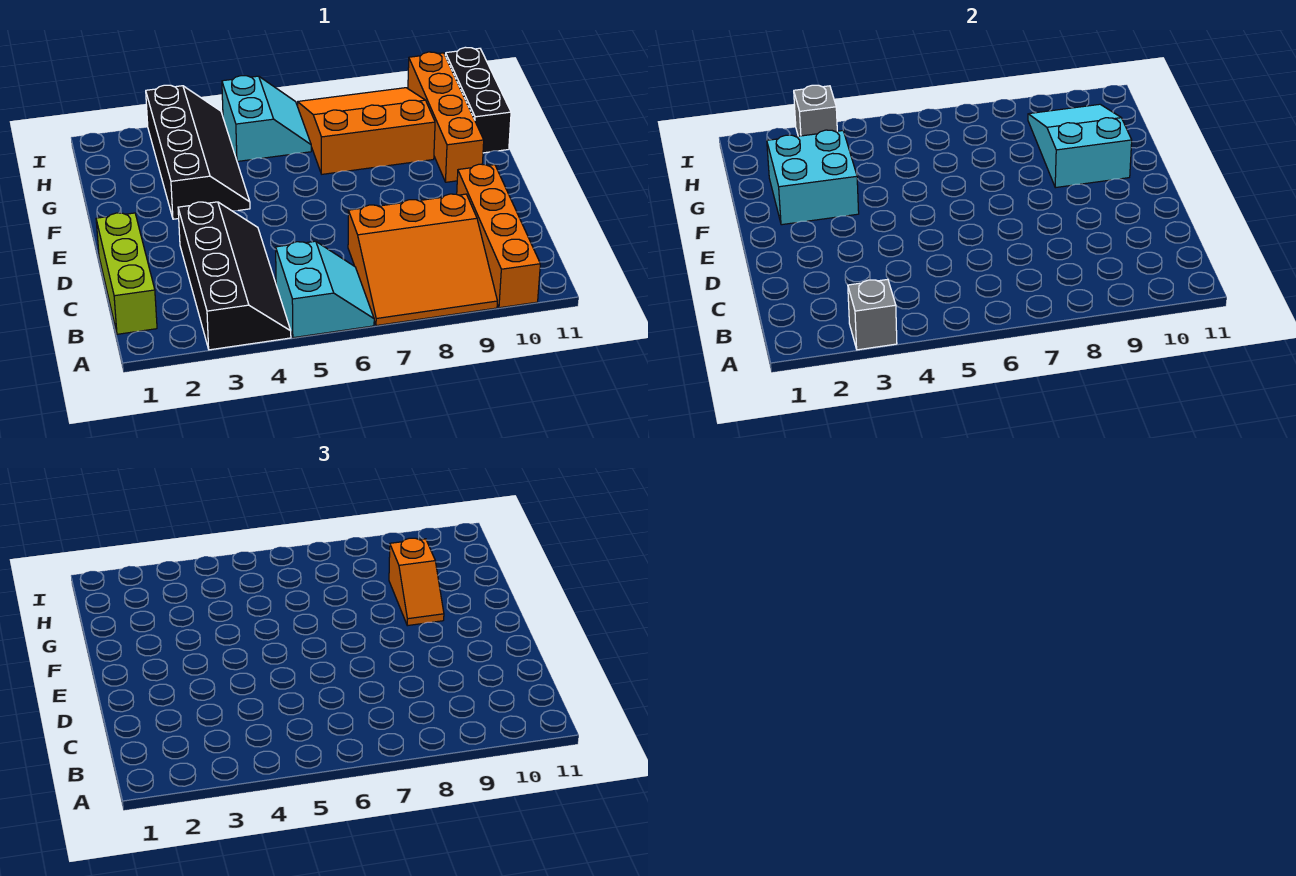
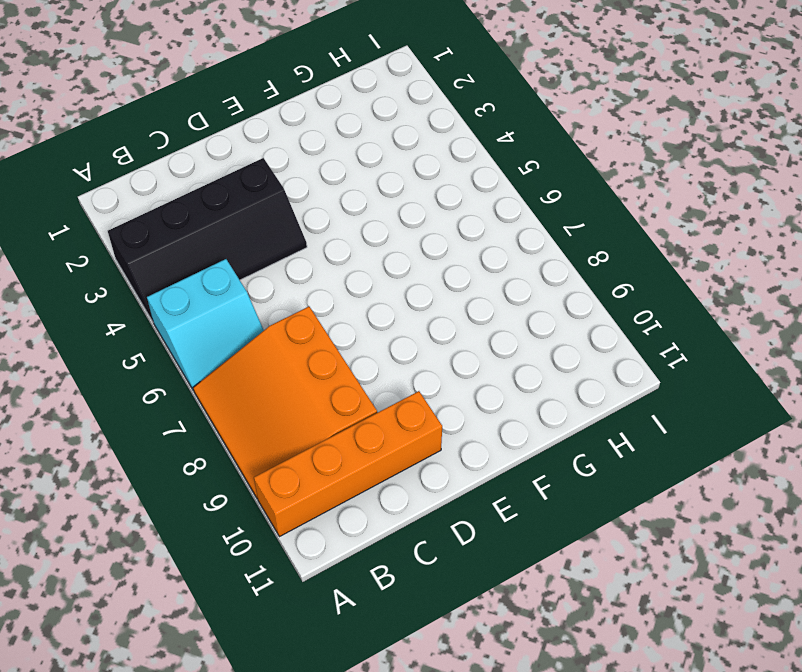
none -> lime brick B1:D1 level 1
none -> black slope F3:I4 level 1 top 3
none -> orange brick F10:I10 level 1

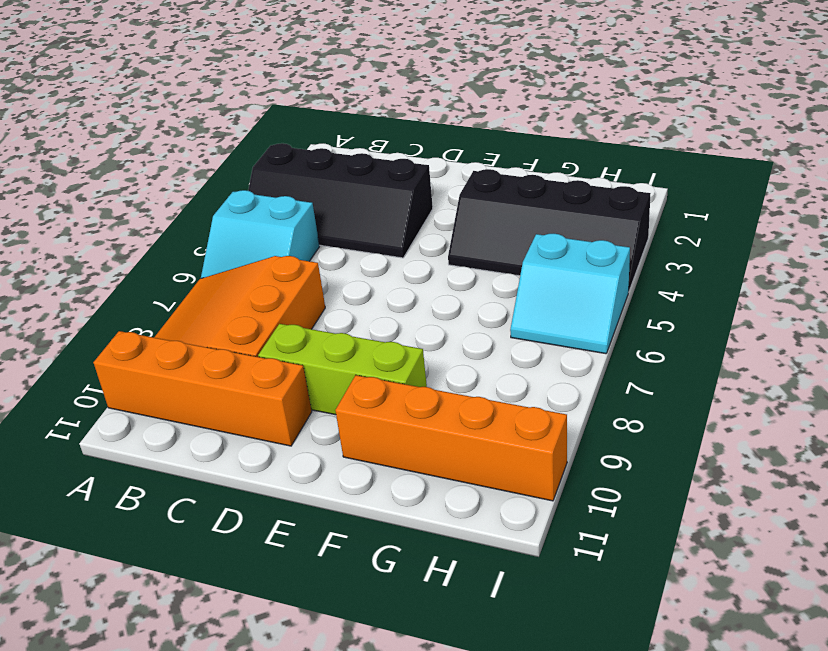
lime brick D9:F9 level 1 -> lime brick B1:D1 level 1
none -> orange slope G7:I9 level 1 top G
none -> black brick G11:I11 level 1
none -> grey brick A3 level 2

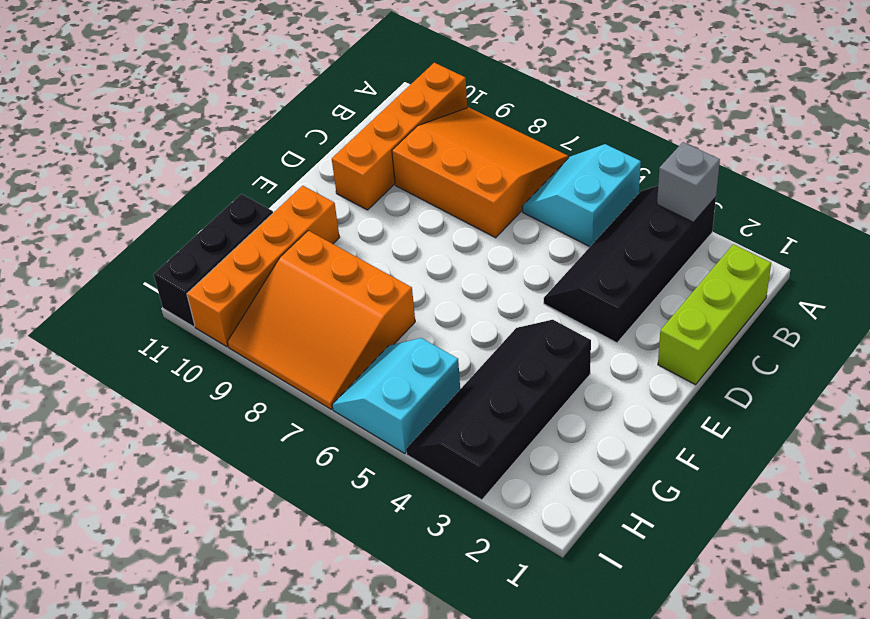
none -> cyan brick F2:G3 level 2
none -> cyan slope F9:H10 level 2 top F
none -> grey brick I3 level 2

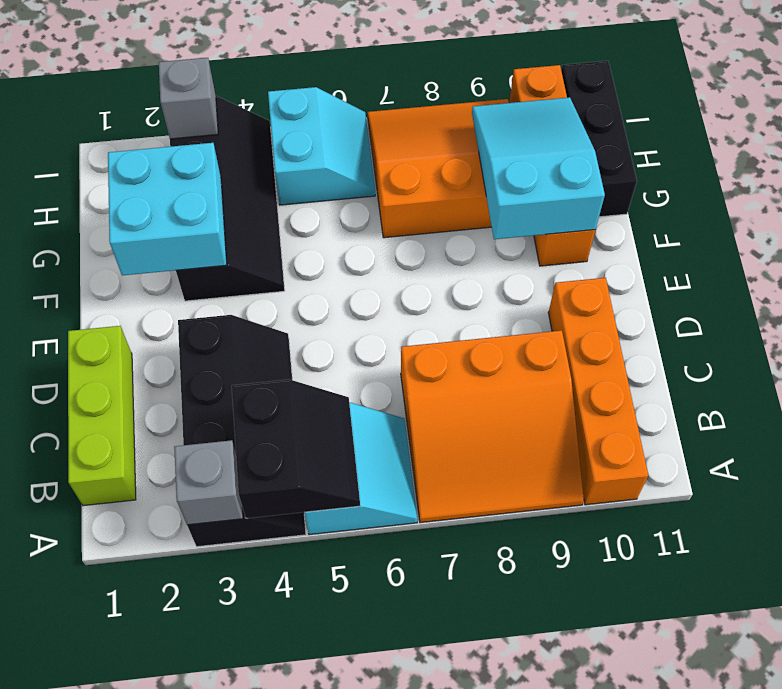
black slope A4:B5 level 2 top 4 -> none
none -> orange slope F9:G9 level 3 top G

